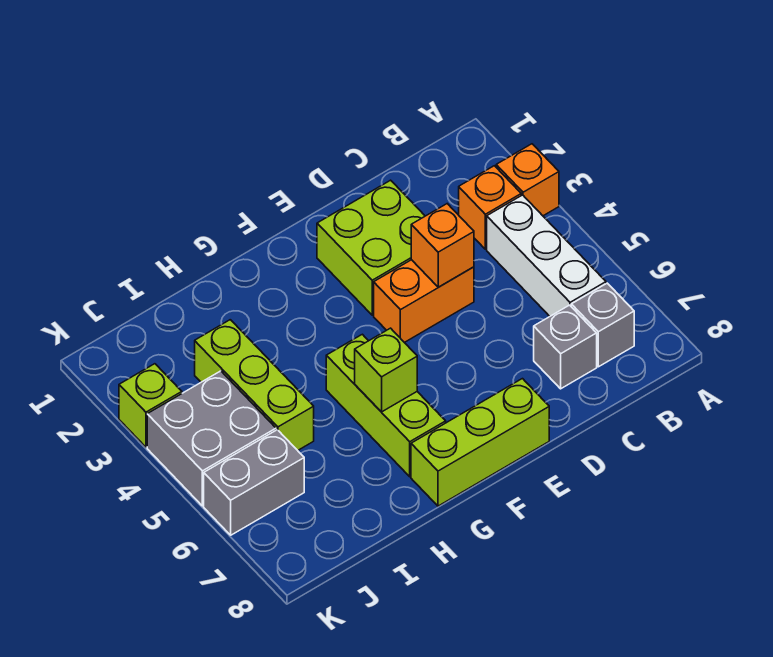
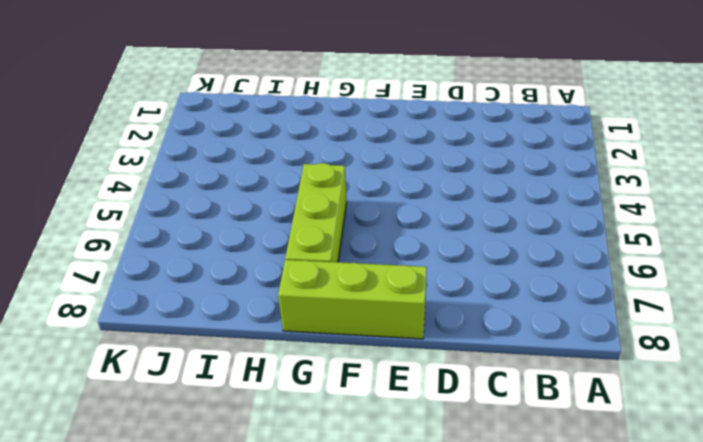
none -> orange brick A3 level 1
none -> orange brick B3 level 1
none -> white brick B4:B6 level 1

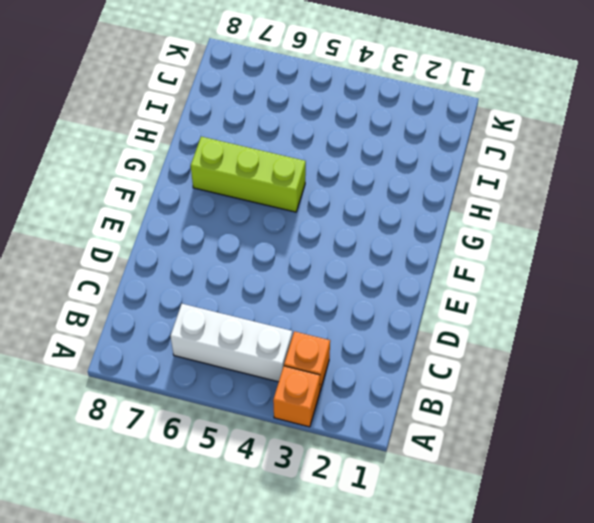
none -> grey brick B7 level 1
none -> grey brick C7 level 1
none -> lime brick D2:E3 level 1

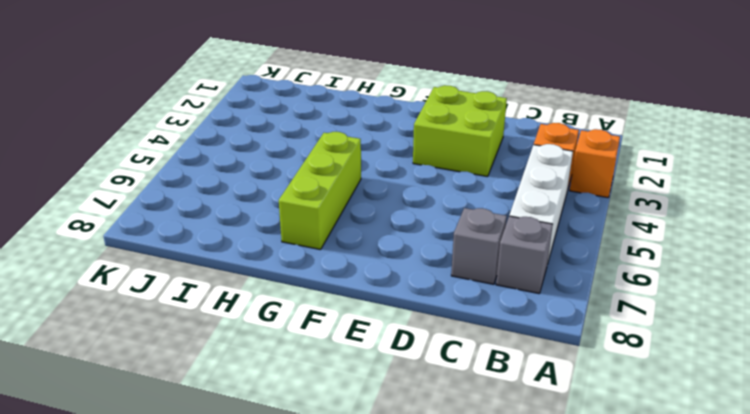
none -> orange brick D4:E4 level 1
none -> lime brick E8:G8 level 1
none -> lime brick I3:I5 level 1

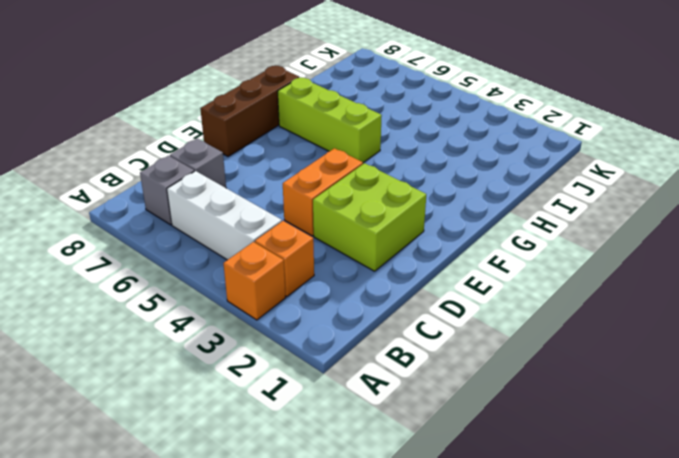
brown brick E8:G8 level 1 -> lime brick E8:G8 level 1
none -> lime brick I3:I5 level 1
none -> grey brick J4:K5 level 1
none -> grey brick J6:K6 level 1

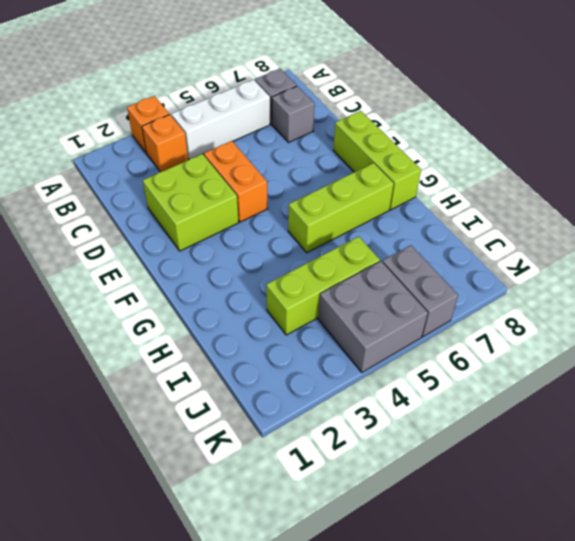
none -> lime brick K3 level 1
none -> orange brick D4 level 2
none -> lime brick G6 level 2

